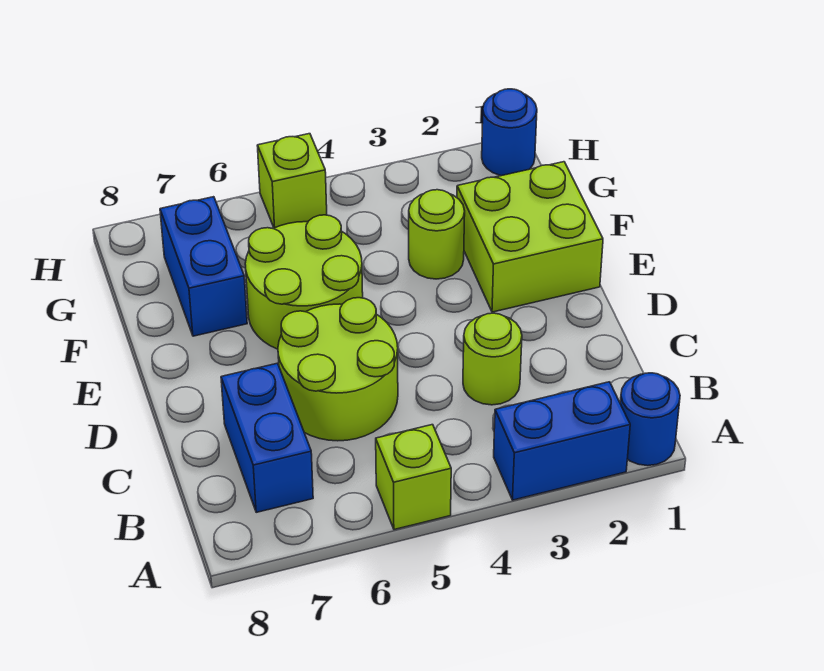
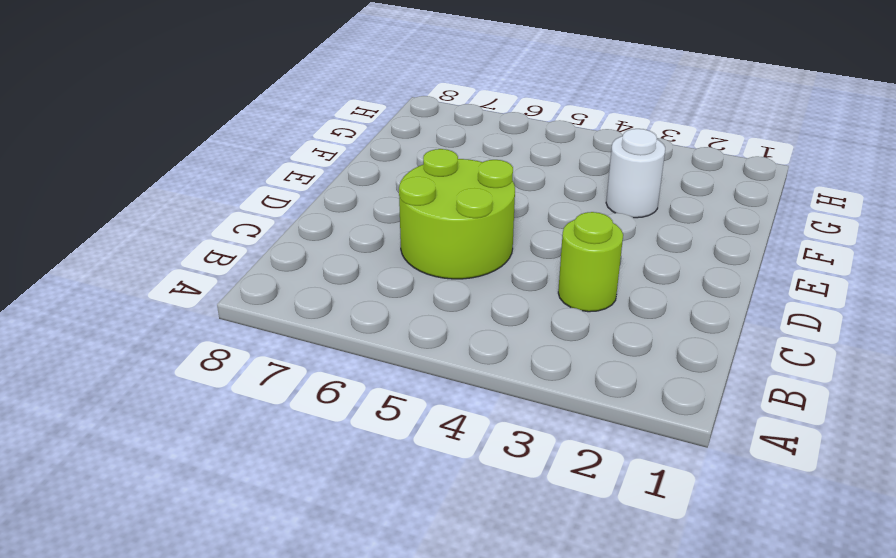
white round brick F3 level 1 -> lime round brick F3 level 1
none -> blue round brick A1 level 1
none -> blue brick A2:A3 level 1
none -> lime brick A5 level 1

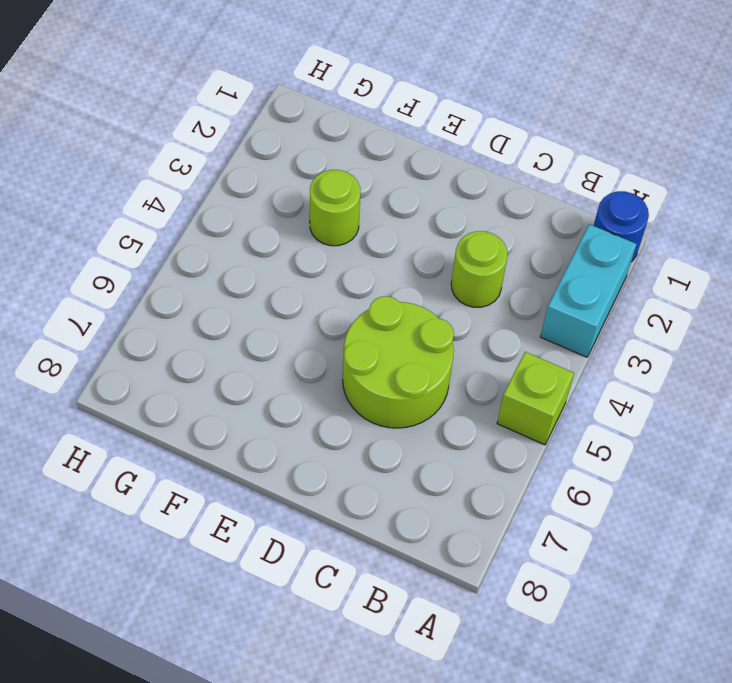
cyan brick A2:A3 level 1 -> blue brick A2:A3 level 1
none -> blue brick B7:C7 level 1
none -> lime brick E1:F2 level 1
none -> lime round brick E5:F6 level 1

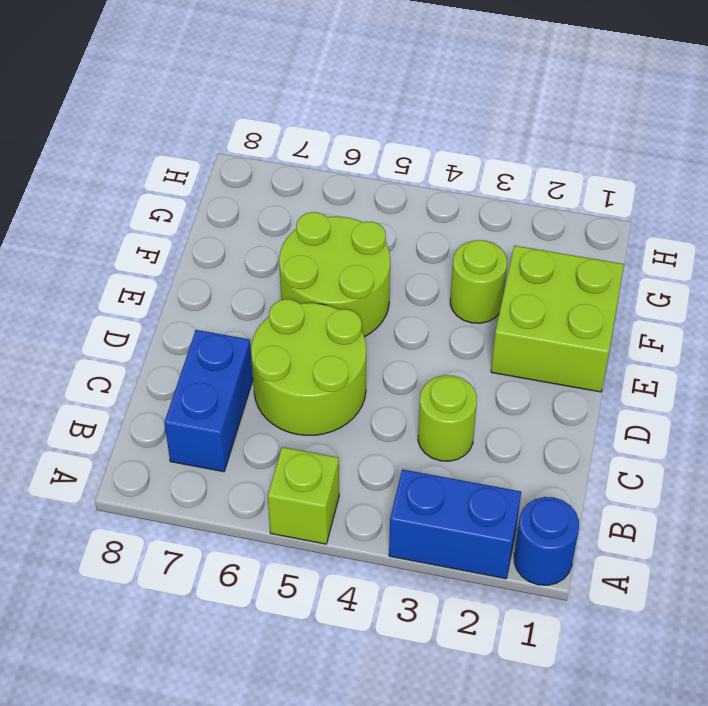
none -> blue brick F7:G7 level 1
none -> blue round brick H1 level 1
none -> lime brick H5 level 1

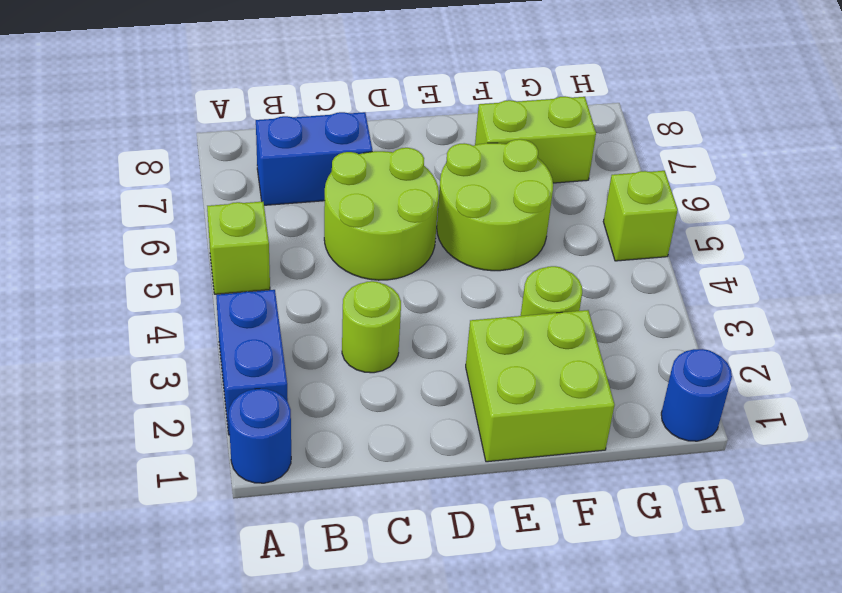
lime brick F7:G7 level 1 -> blue brick F7:G7 level 1

